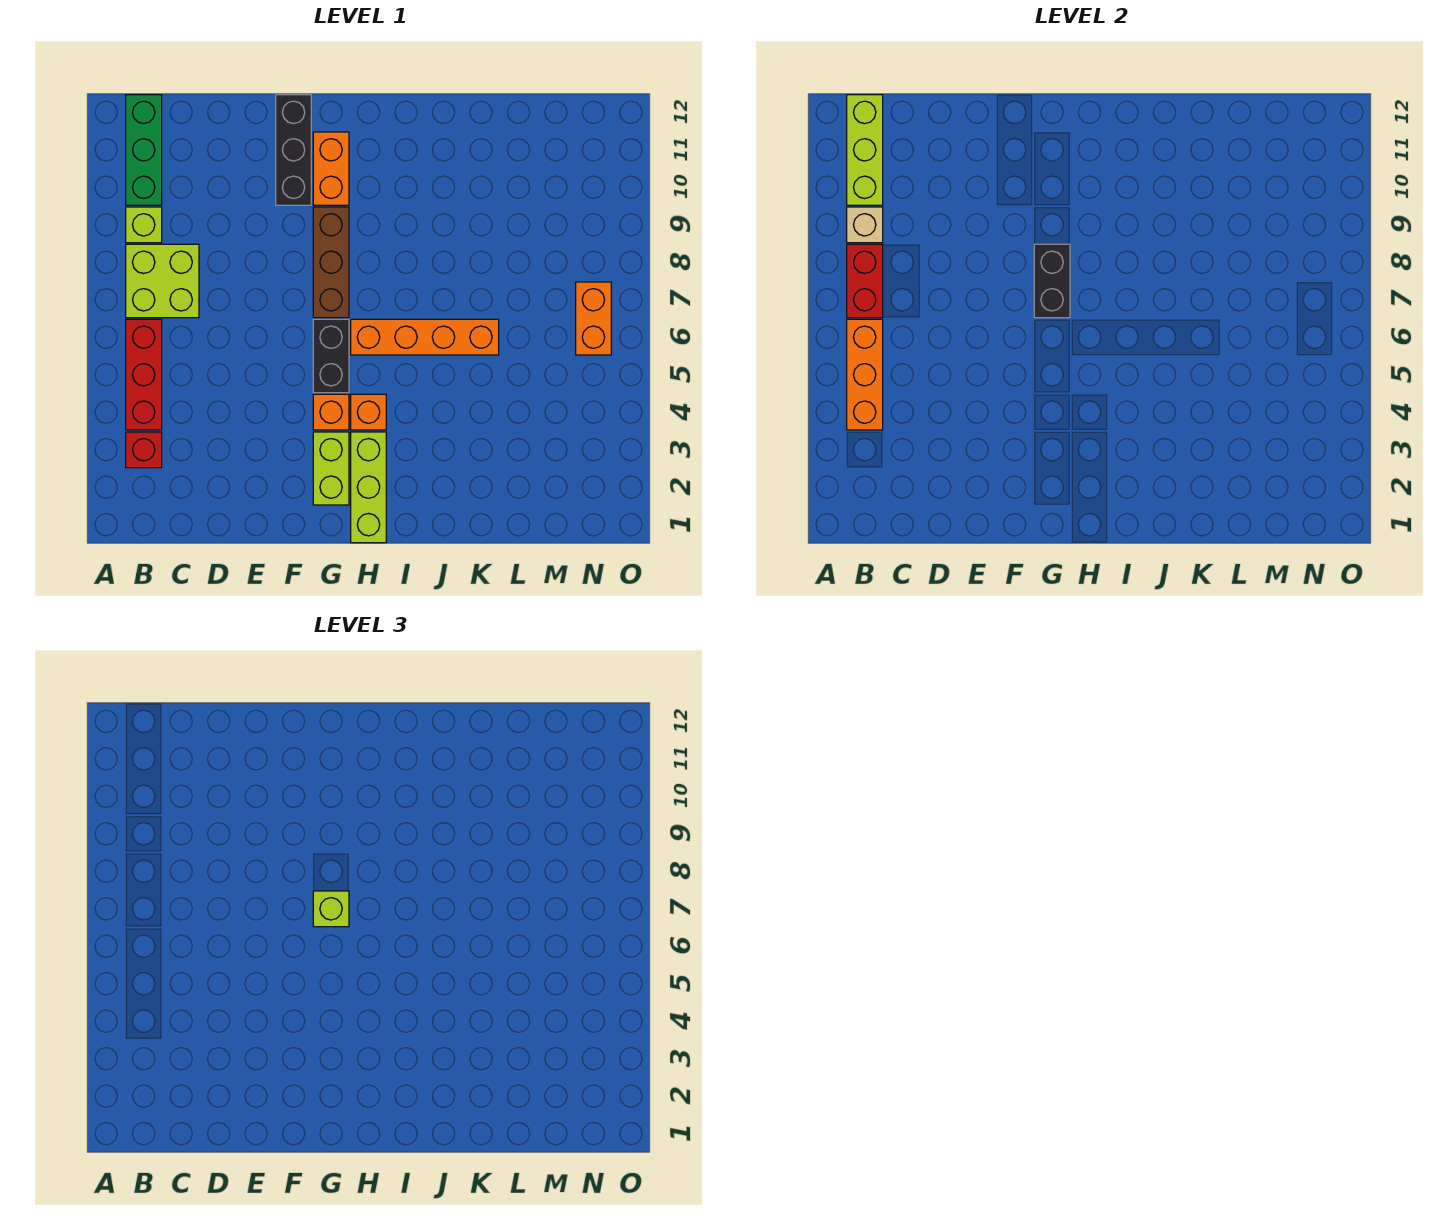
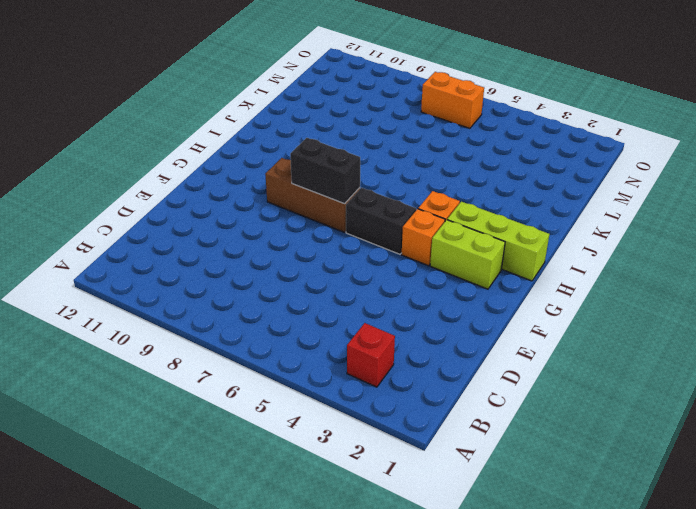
none -> red brick B4:B6 level 1
none -> lime brick B7:C8 level 1
none -> lime brick B9 level 1

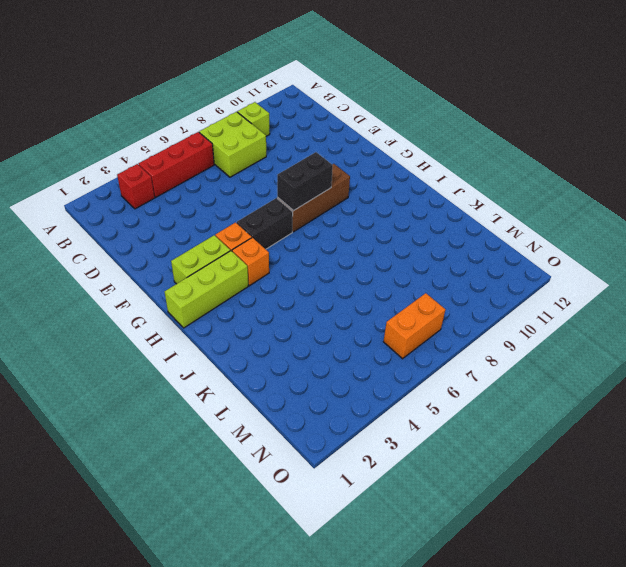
none -> green brick B10:B12 level 1
none -> black brick F10:F12 level 1
none -> orange brick G10:G11 level 1

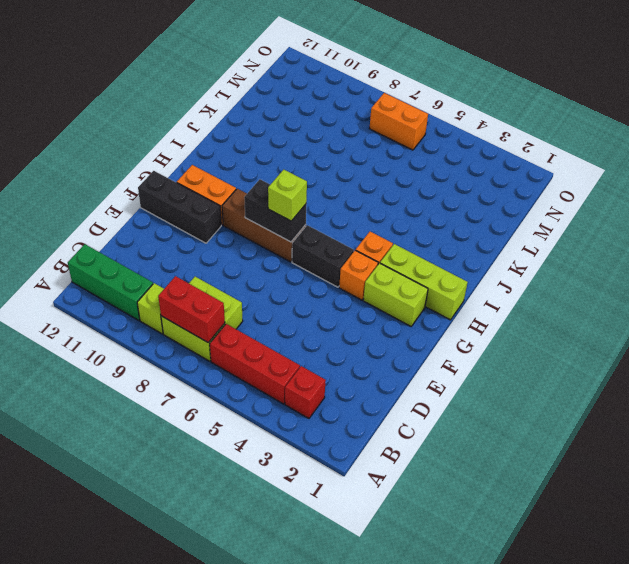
none -> orange brick H6:K6 level 1
none -> orange brick B4:B6 level 2
none -> tan brick B9 level 2

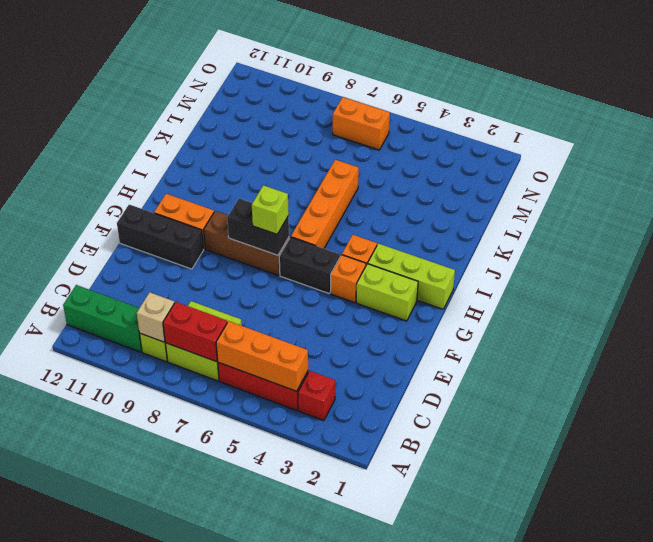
none -> lime brick B10:B12 level 2

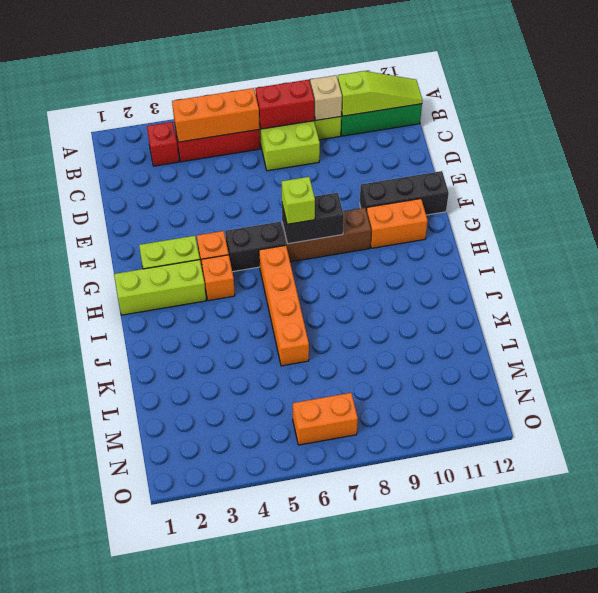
lime slope B10:B12 level 2 top 10 -> lime brick B10:B12 level 2

